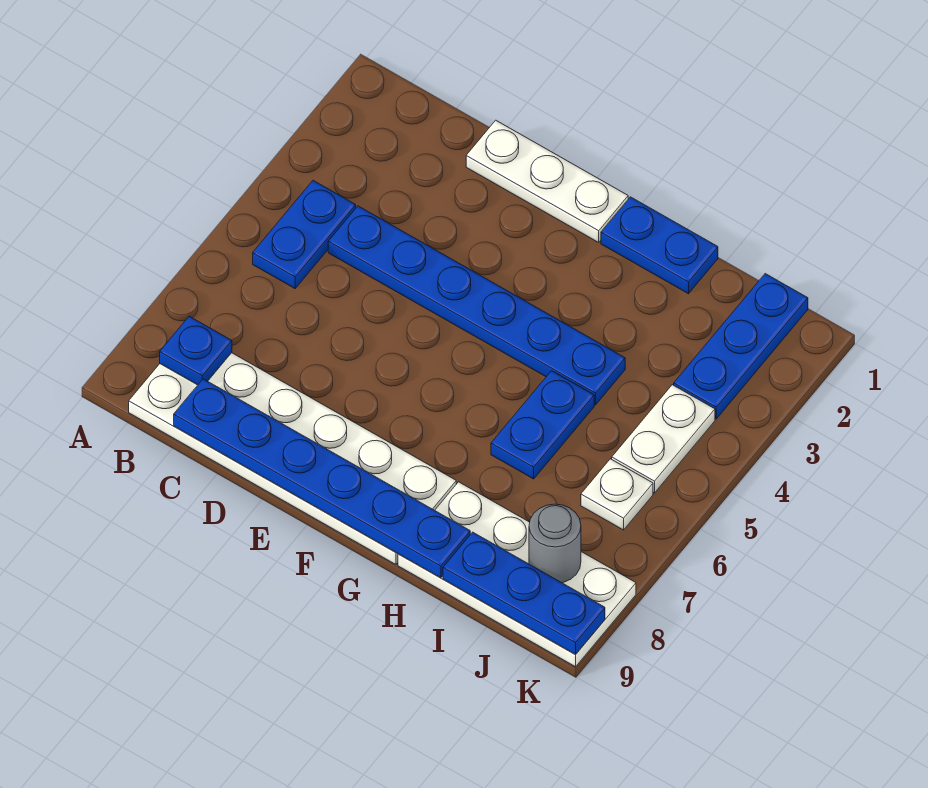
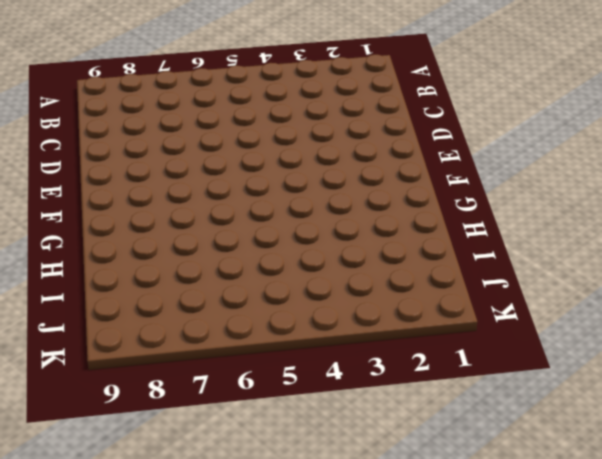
none -> blue plate B4:B5 level 1
none -> white plate B8:G9 level 1
none -> blue plate C4:H4 level 1

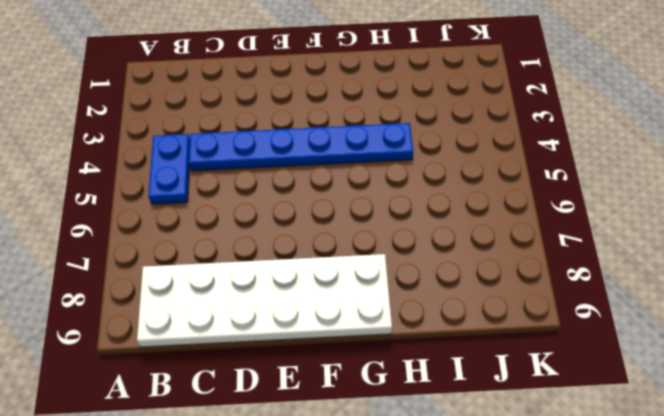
none -> white plate D1:F1 level 1
none -> blue plate G1:H1 level 1
none -> blue plate H5:H6 level 1

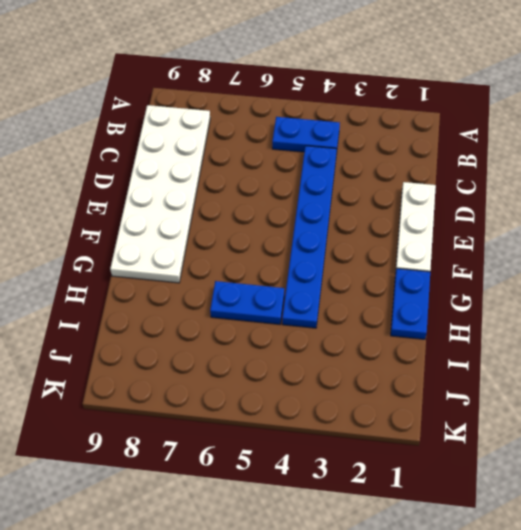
none -> white plate H8:K9 level 1
none -> blue plate J1:J3 level 1
none -> white plate J4:J5 level 1

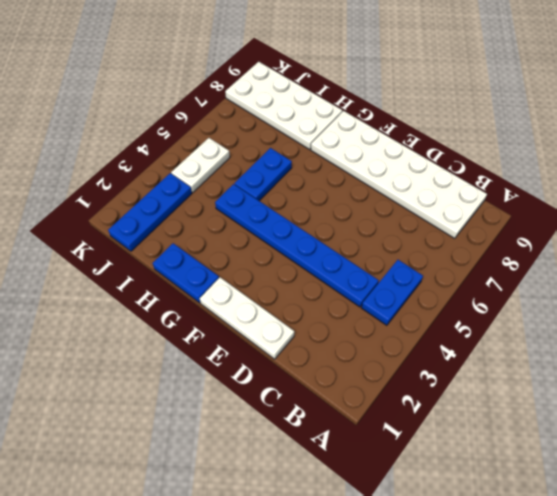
none -> white plate J6 level 1
none -> blue plate B8 level 2
none -> blue plate C9:H9 level 2

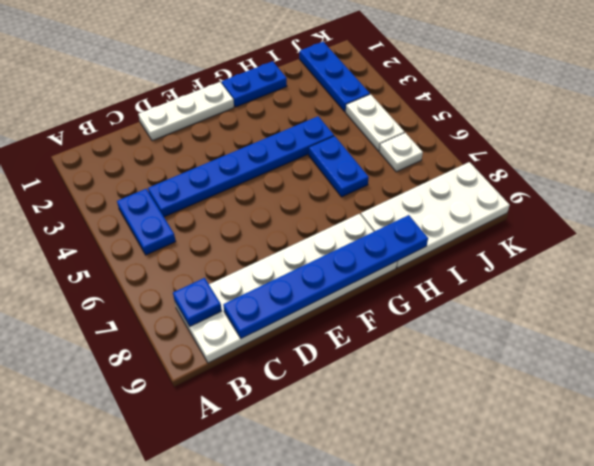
none -> blue plate I9:K9 level 2
none -> grey round brick J8 level 2

